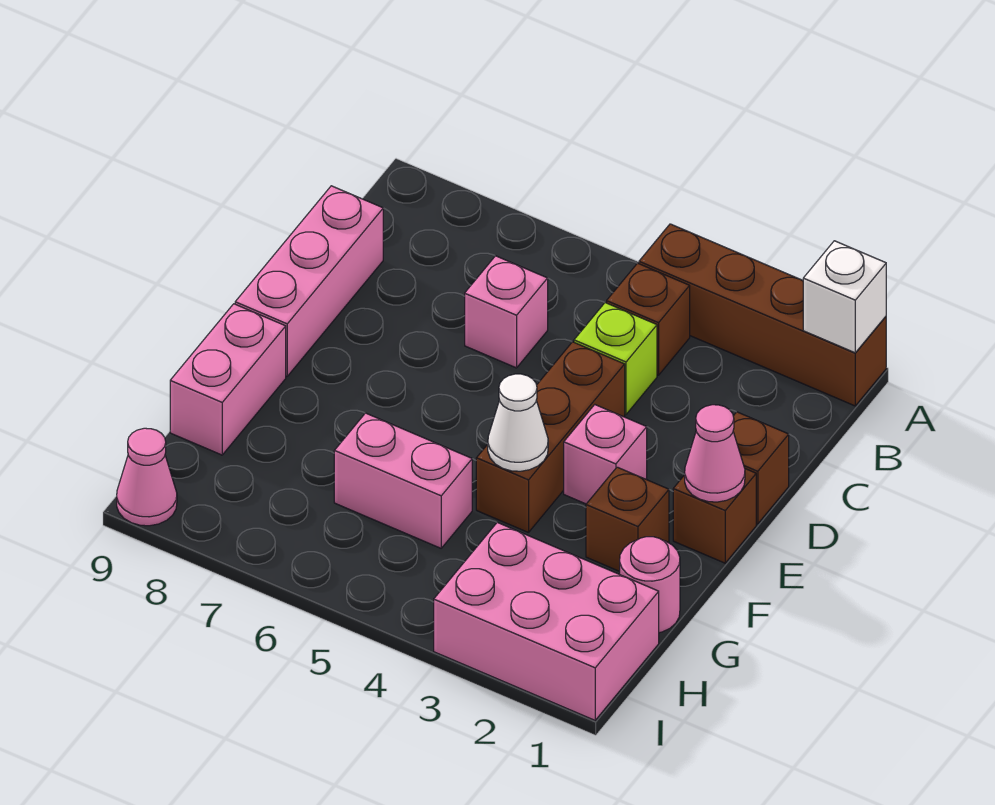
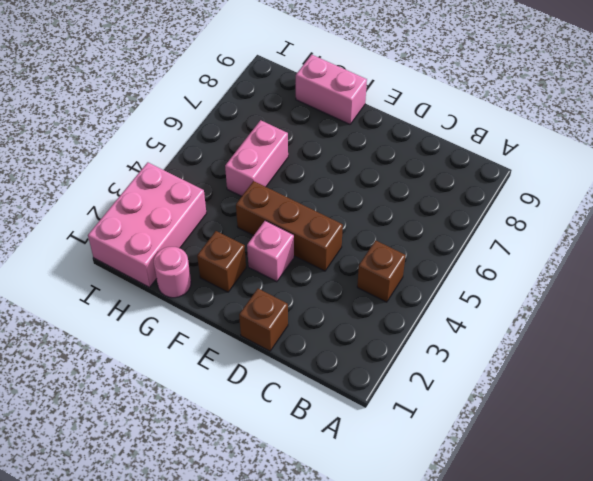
none -> brown brick A1:A4 level 1
none -> lime brick C4 level 1
none -> pink brick C6 level 1

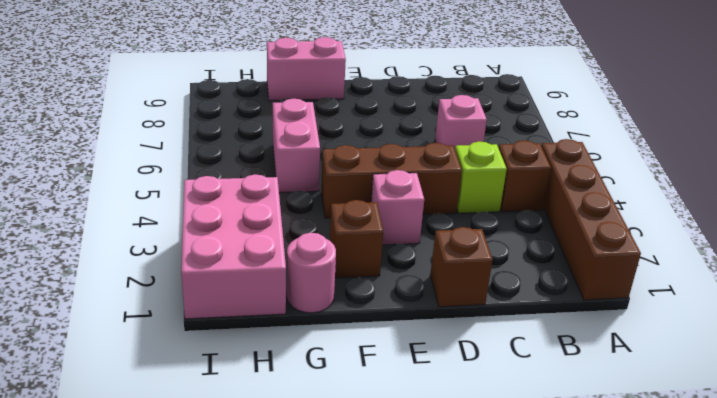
none -> pink brick C9:E9 level 1
none -> brown brick E1 level 1
none -> pink cone I9 level 1

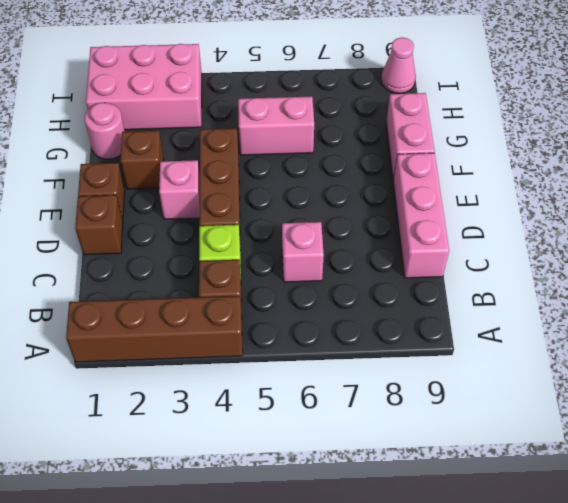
none -> white brick A1 level 2
none -> pink cone E1 level 2
none -> white cone F4 level 2

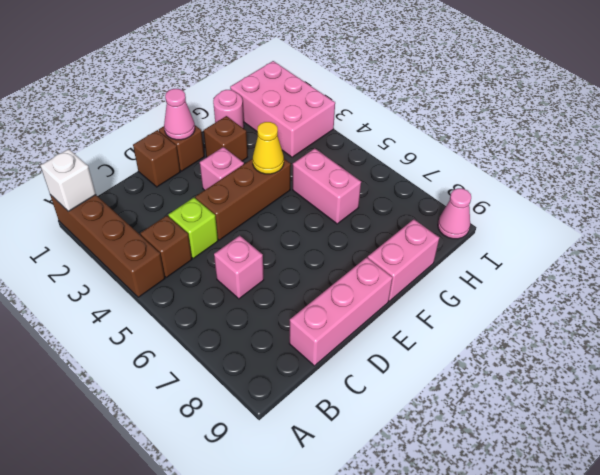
yellow cone F4 level 2 -> white cone F4 level 2

